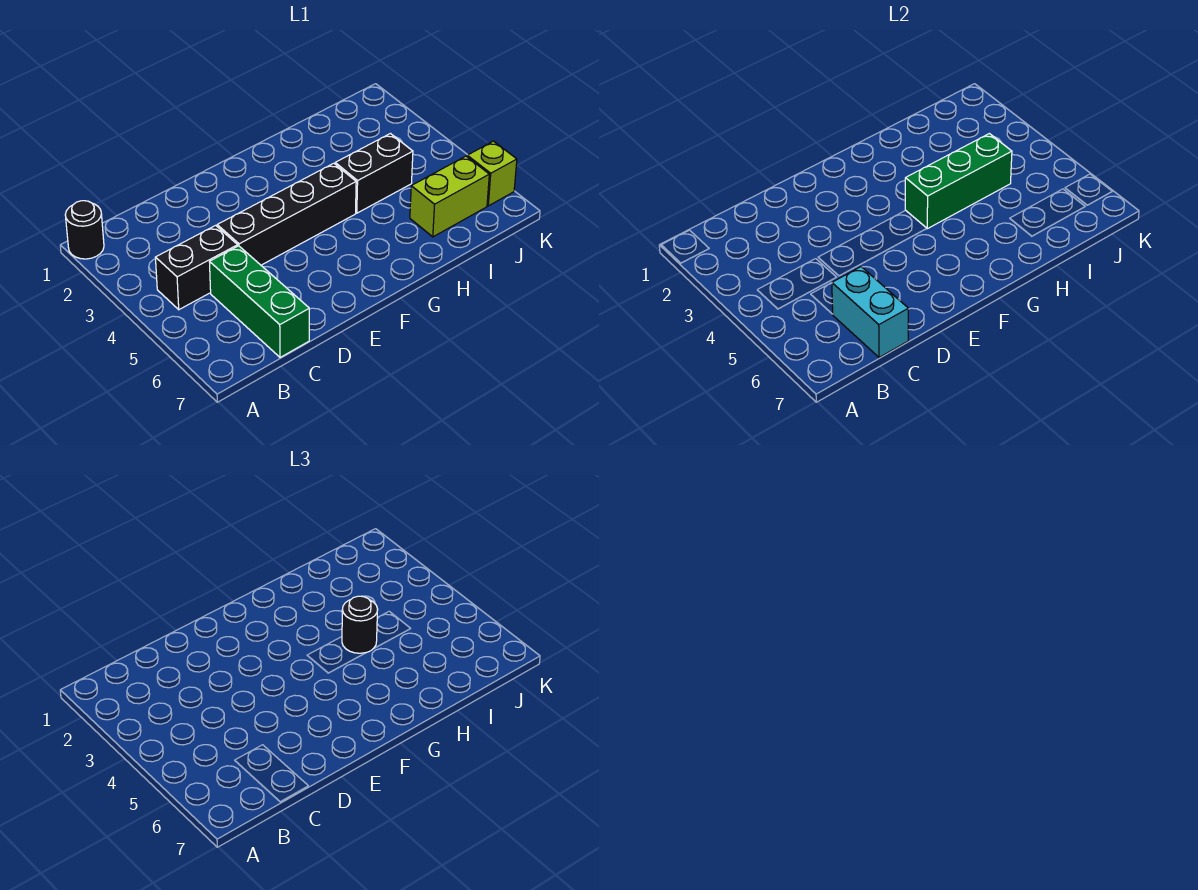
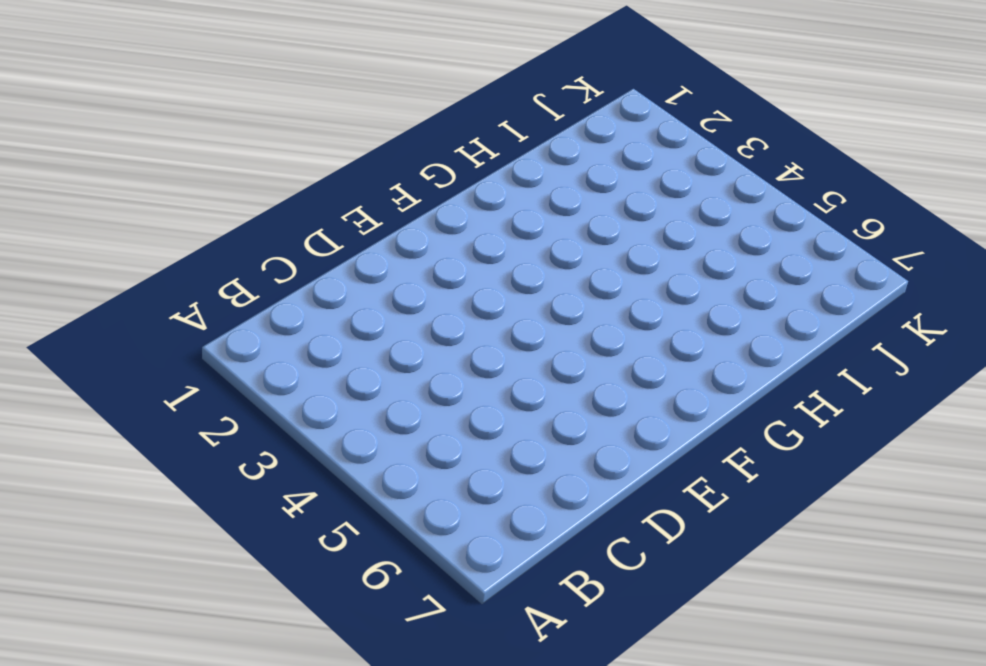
none -> black round brick A1 level 1
none -> black brick B4:C4 level 1

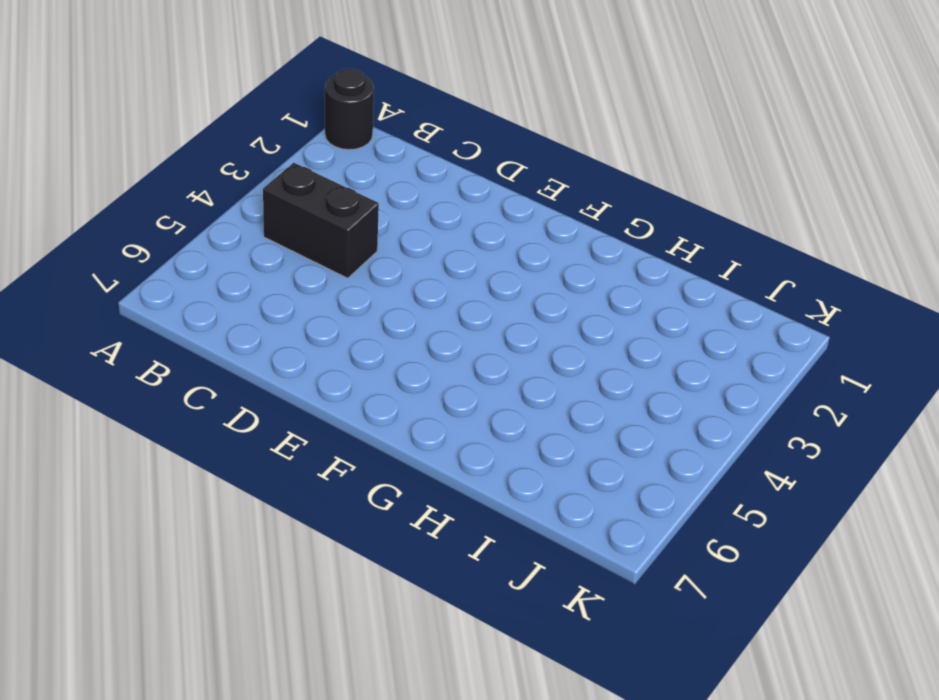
none -> green brick C5:C7 level 1
none -> black brick D4:G4 level 1

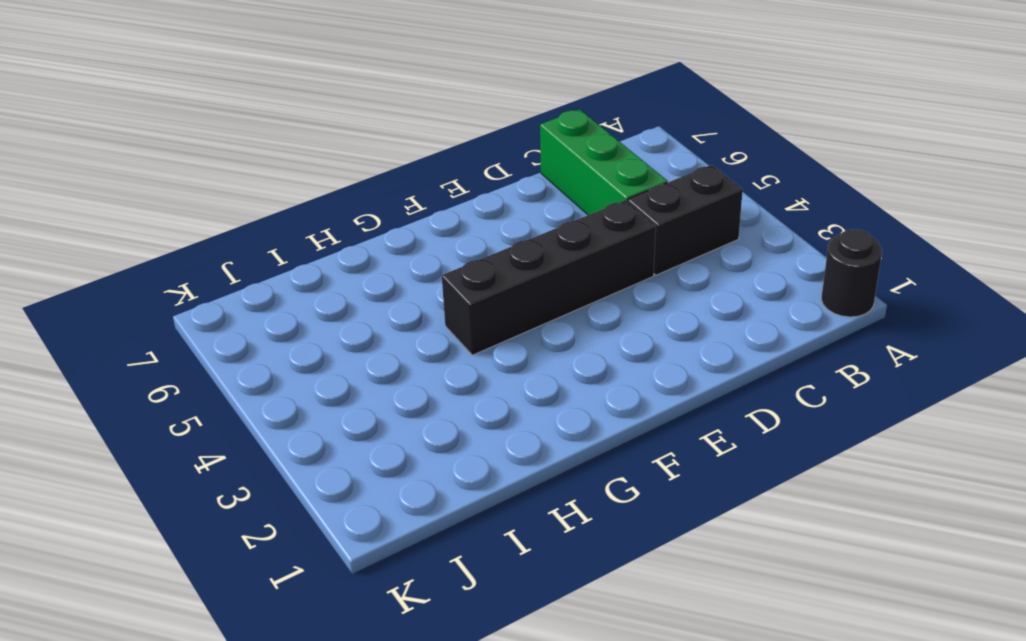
none -> black brick H4:I4 level 1
none -> lime brick I6:J6 level 1

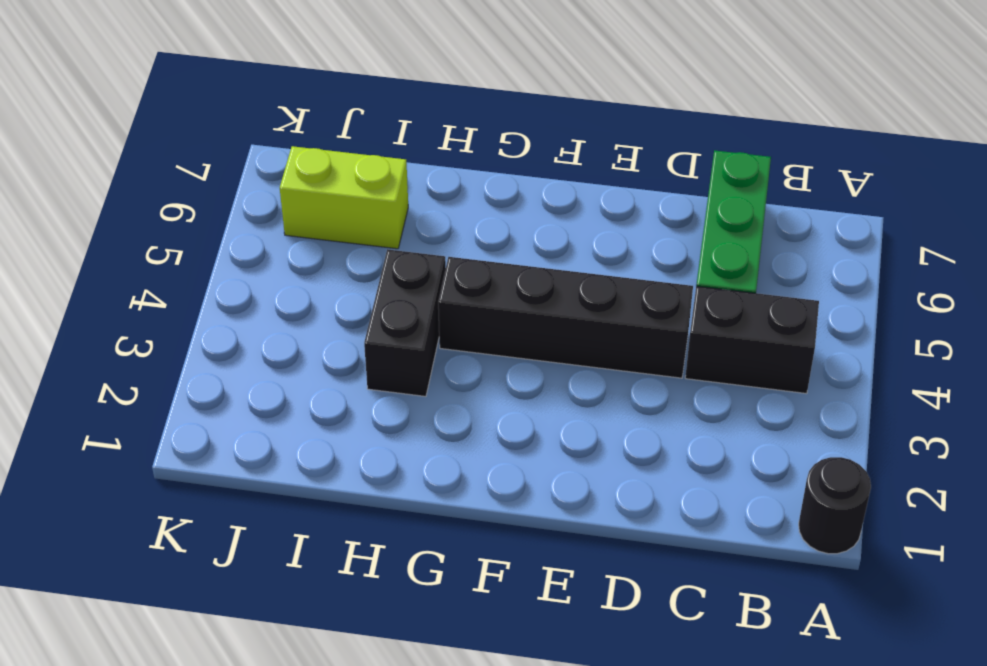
black brick H3:H4 level 1 -> black brick H4:I4 level 1
none -> lime brick K6 level 1
none -> cyan brick C6:C7 level 2

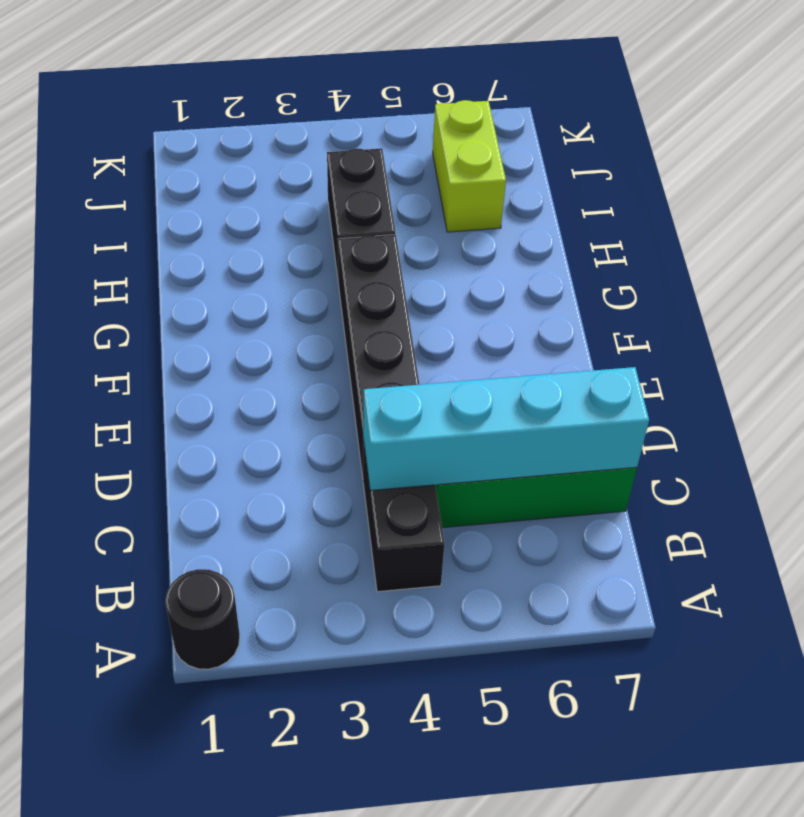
cyan brick C4:C7 level 2 -> cyan brick C6:C7 level 2
none -> lime brick K6 level 1
none -> green brick G4:I4 level 2

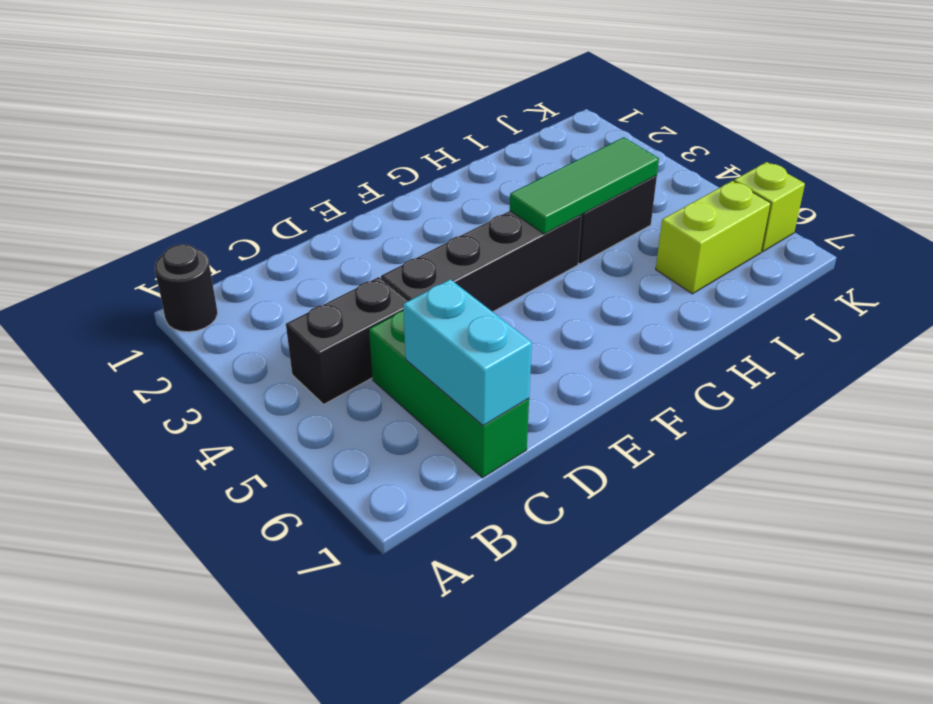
green tile G4:I4 level 2 -> green brick G4:I4 level 2
none -> black round brick H4 level 3

